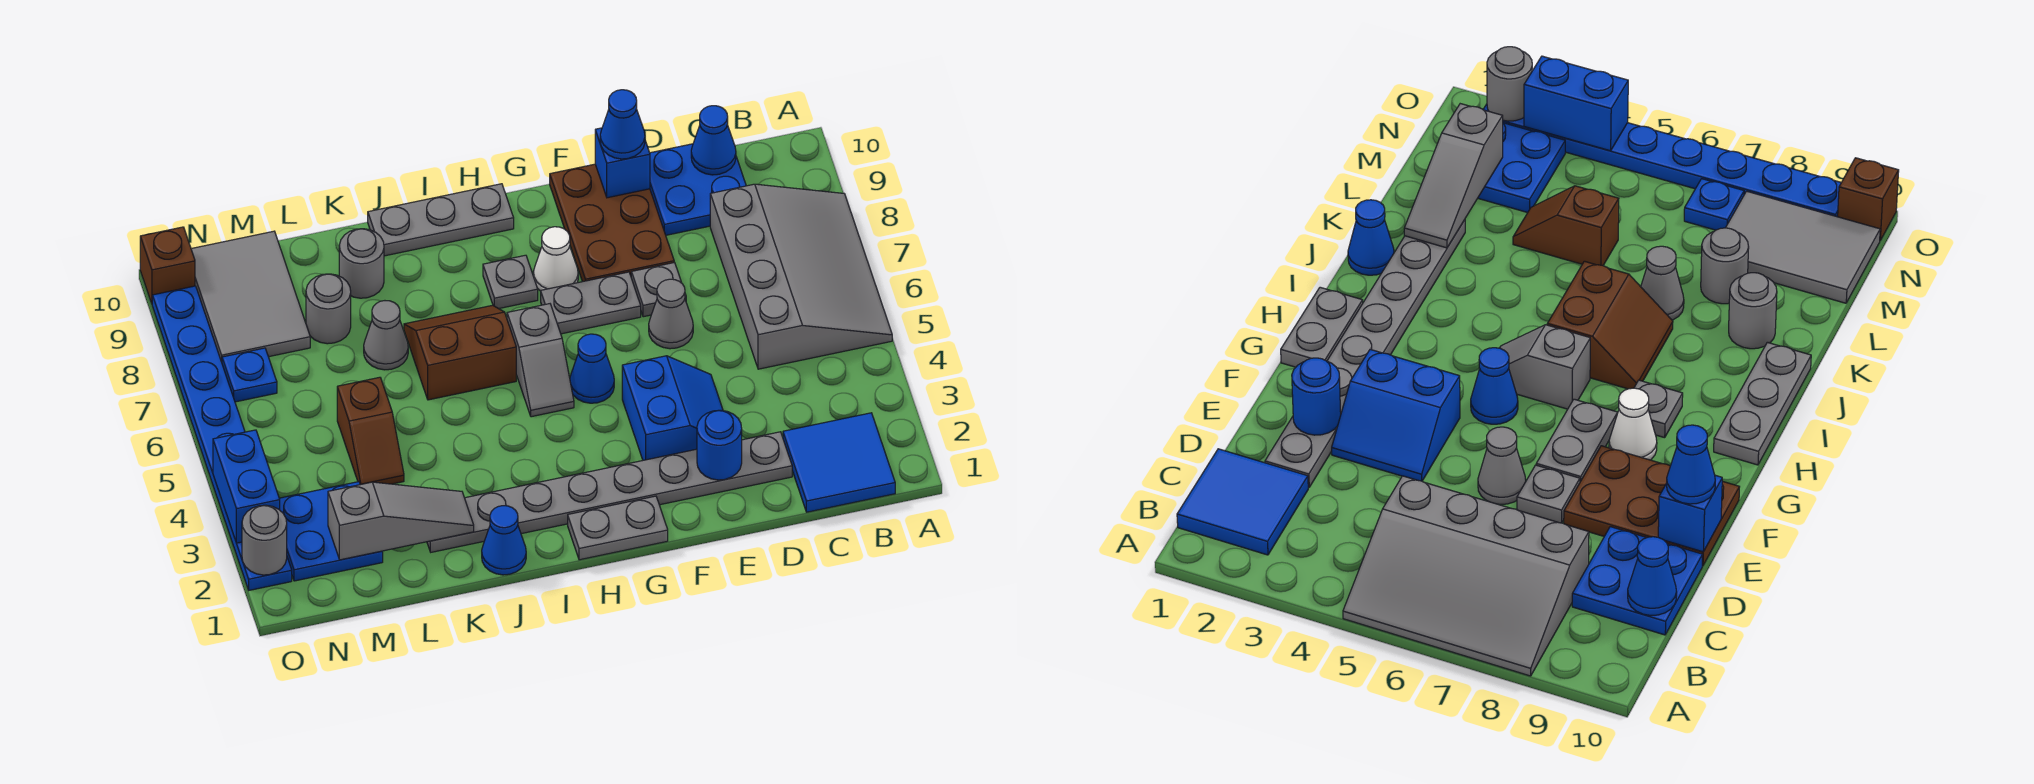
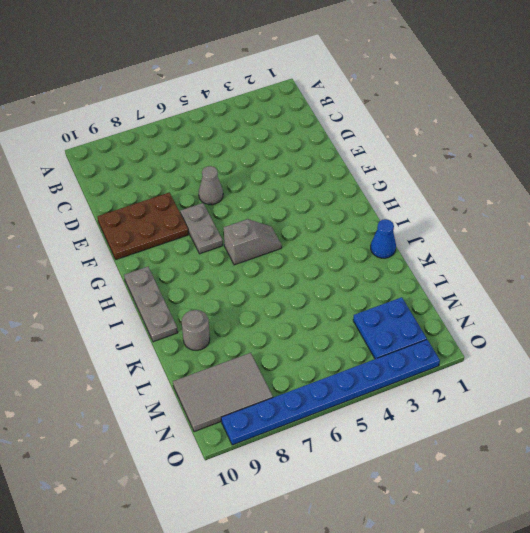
none -> grey slope A5:C8 level 1 top C
none -> blue tile B1:C2 level 1
none -> blue plate C9:D10 level 1
none -> grey plate D2:K2 level 1

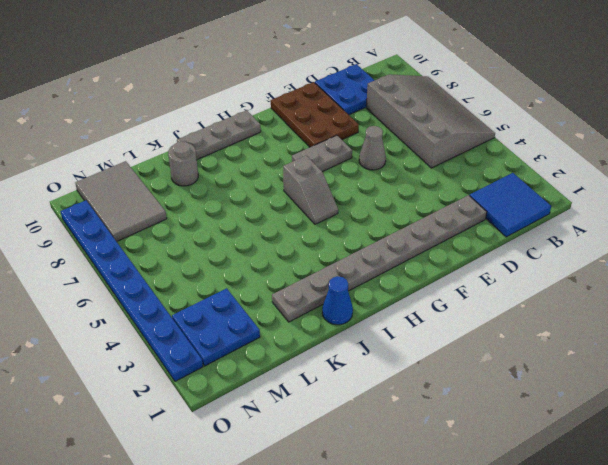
none -> blue slope E3:F4 level 1 top F
none -> grey plate E7 level 1
none -> grey plate G1:H1 level 1
none -> blue cone G5 level 1

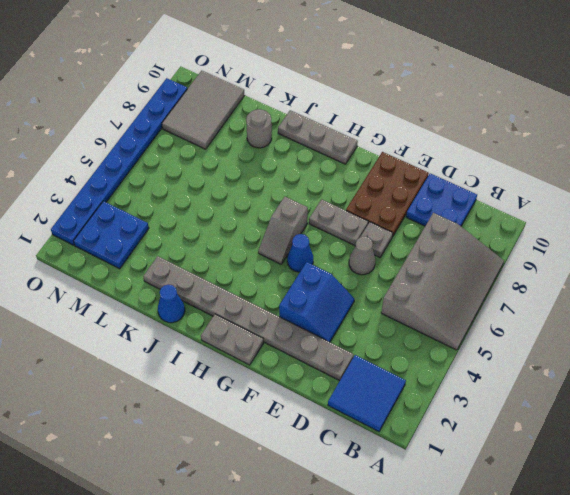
none -> white cone G8 level 1
none -> grey plate H8 level 1
none -> brown slope I6:J7 level 1 top 6
none -> grey cone K7 level 1

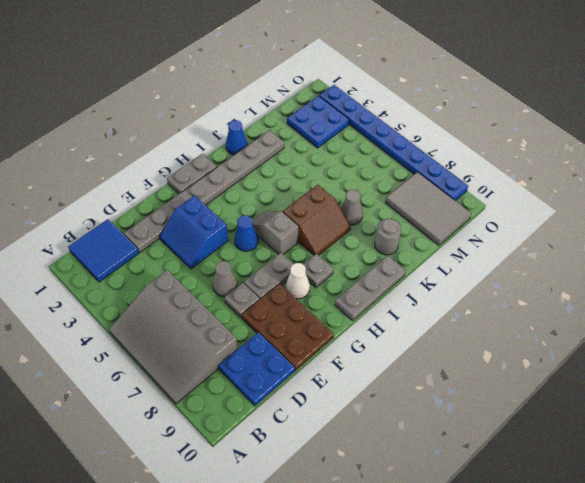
none -> brown slope L4:L5 level 1 top 5
none -> grey round brick L8 level 1
none -> blue plate N7 level 1
none -> brown brick O10 level 1

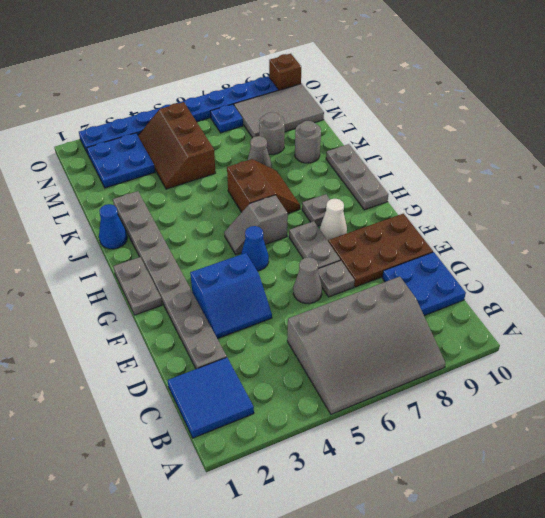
brown slope L4:N5 level 1 top 5 -> brown slope L4:L5 level 1 top 5
none -> blue cone C10 level 2
none -> blue round brick E2 level 2
none -> blue brick E10 level 2
none -> grey slope K2:M2 level 2 top M

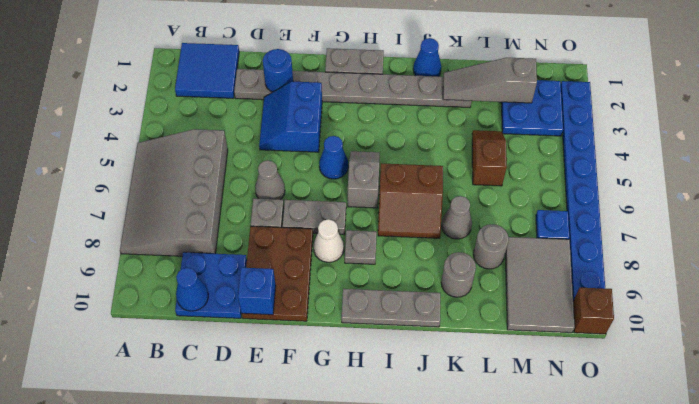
none -> grey round brick O2 level 2
none -> blue brick O3:O4 level 2
none -> blue cone E10 level 3

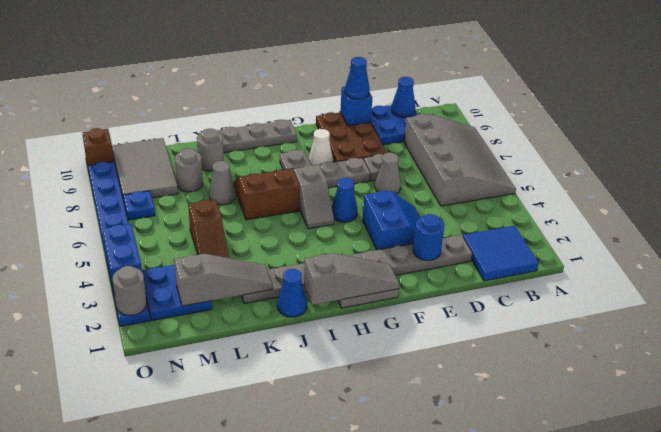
grey slope G1:I1 level 2 top I -> none

